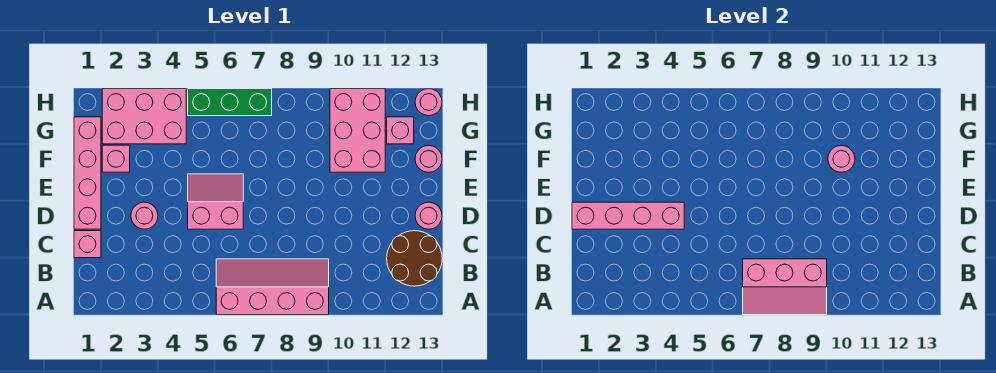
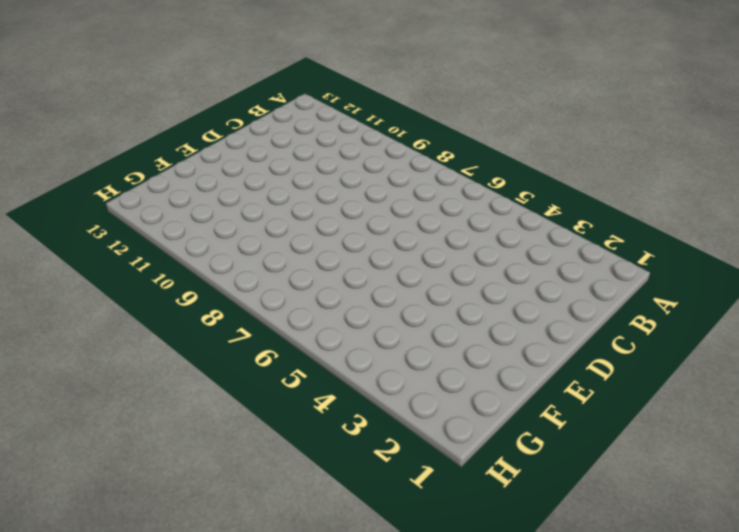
none -> pink slope A6:B9 level 1 top A
none -> brown round brick B12:C13 level 1
none -> pink brick C1 level 1

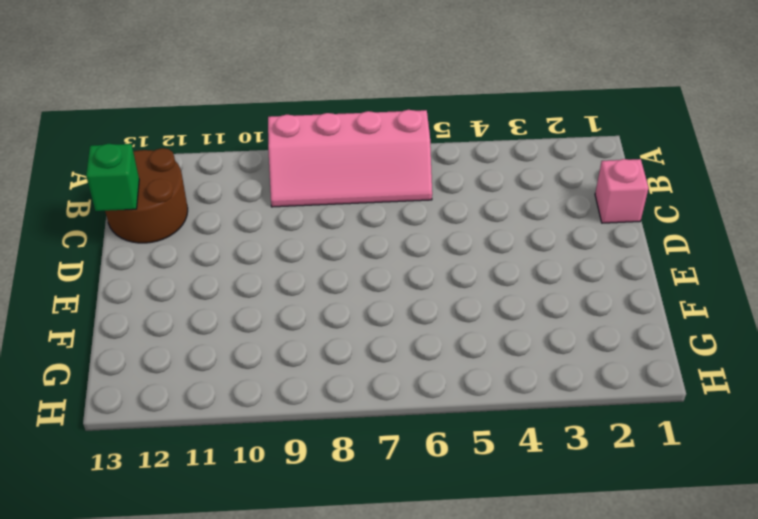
green brick C13 level 2 -> none
none -> pink brick D1:G1 level 1
none -> pink round brick D3 level 1
none -> pink slope D5:E6 level 1 top D

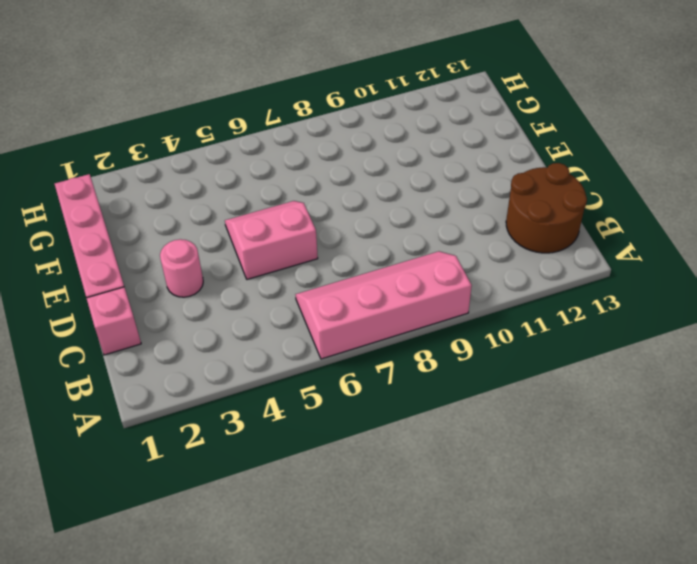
none -> pink round brick D13 level 1
none -> pink brick F2 level 1
none -> pink brick F10:H11 level 1

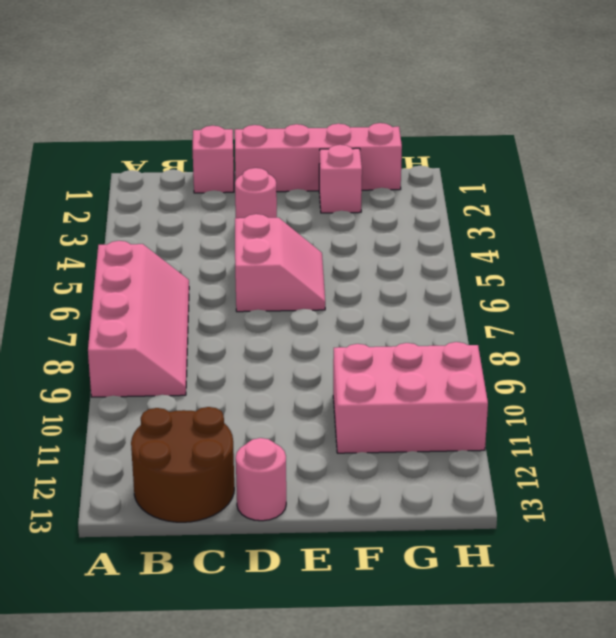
none -> pink round brick F13 level 1
none -> pink brick G2:H4 level 1
none -> pink brick G12 level 1

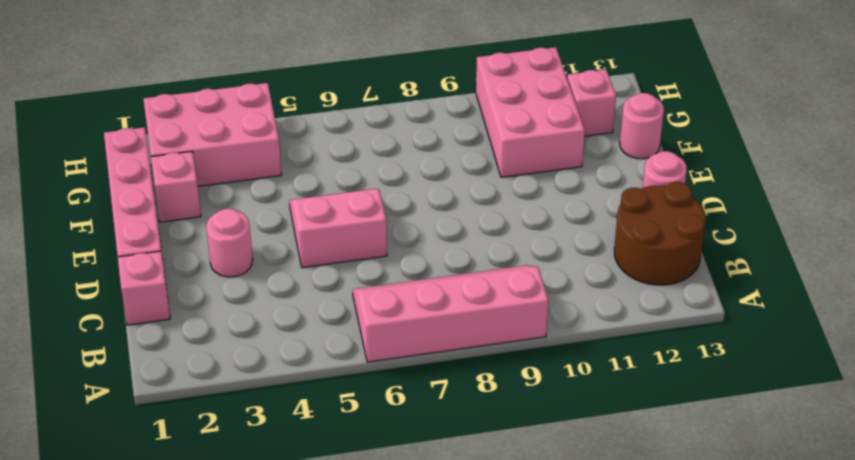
none -> green brick H5:H7 level 1
none -> pink round brick H13 level 1
none -> pink slope A7:B9 level 2 top B

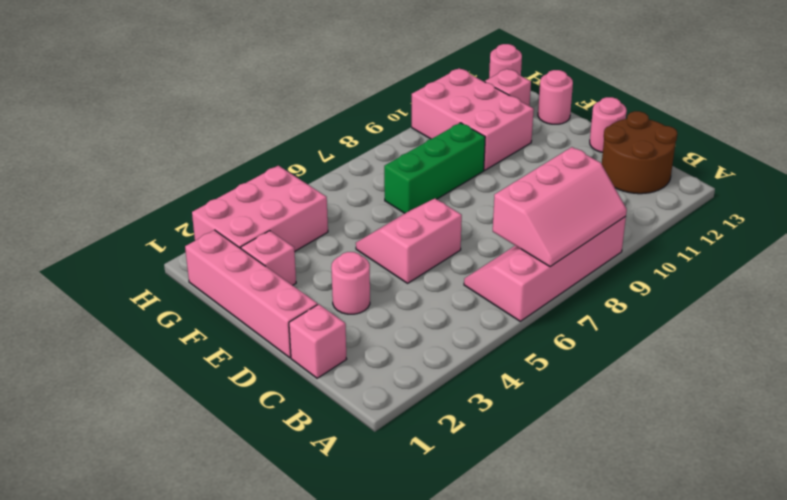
green brick F7:F9 level 1 -> green brick H5:H7 level 1
none -> pink brick D1:D4 level 2
none -> pink round brick F10 level 2

